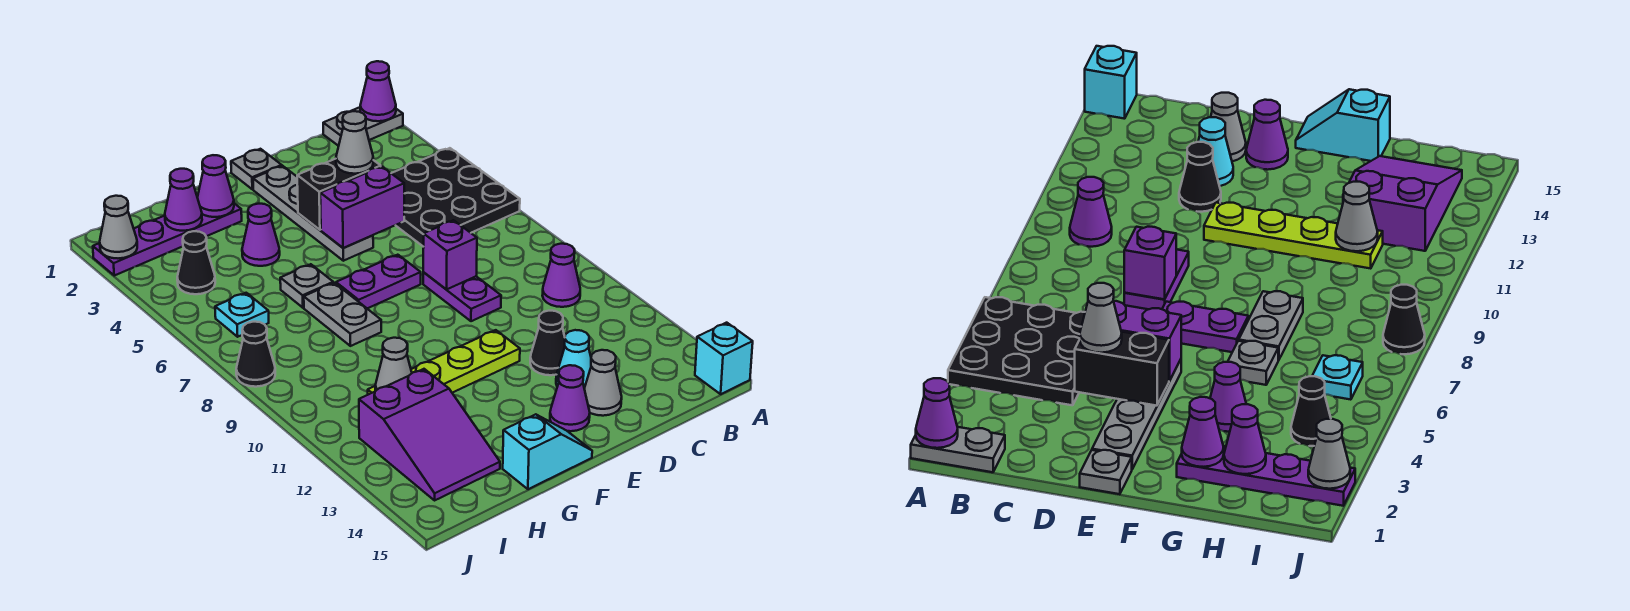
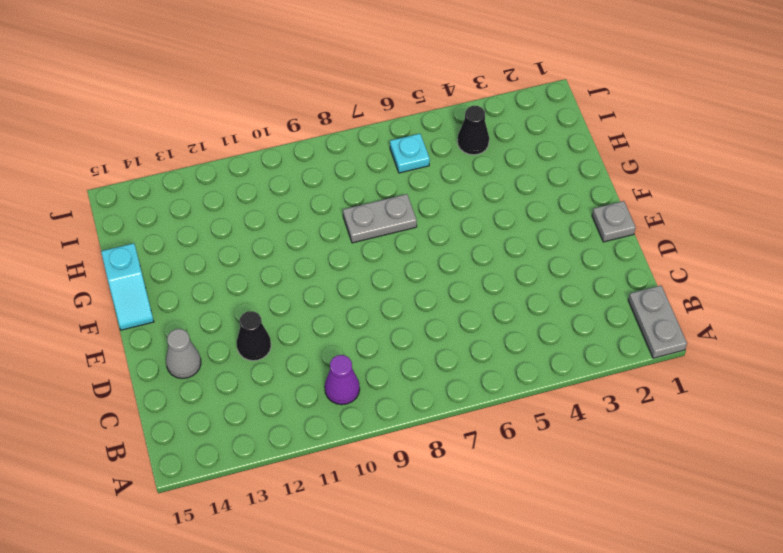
none -> black plate A4:C6 level 1
none -> cyan brick A15 level 1
none -> purple plate D8:D9 level 1
none -> cyan cone D13 level 1

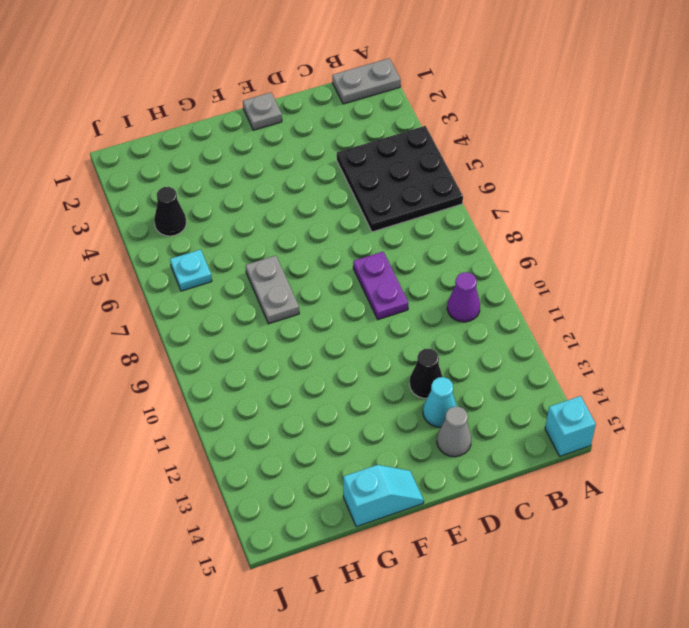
none -> grey plate E2:E5 level 1
none -> purple plate E7:F7 level 1
none -> lime plate E11:H11 level 1
none -> purple cone E14 level 1

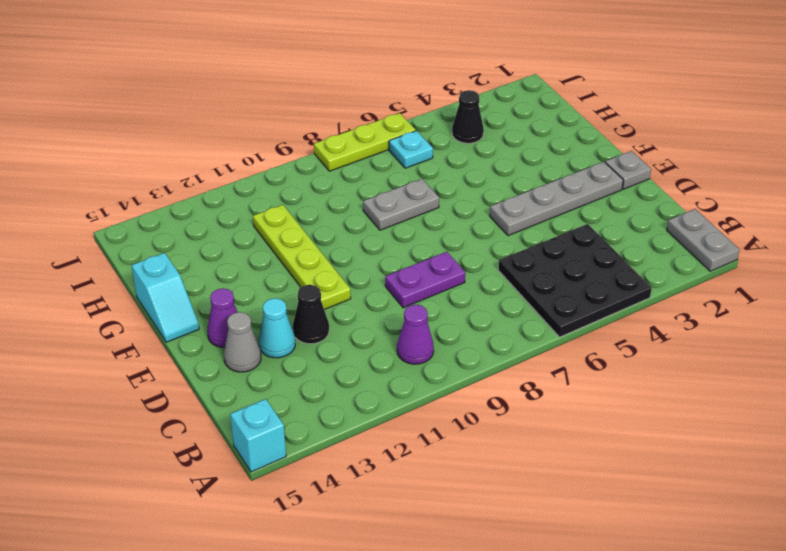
lime plate J6:J8 level 1 -> black cone J8 level 1
none -> purple plate E7:F7 level 1
none -> purple plate G2:J2 level 1
none -> purple cone G4 level 1
none -> grey plate G6 level 1

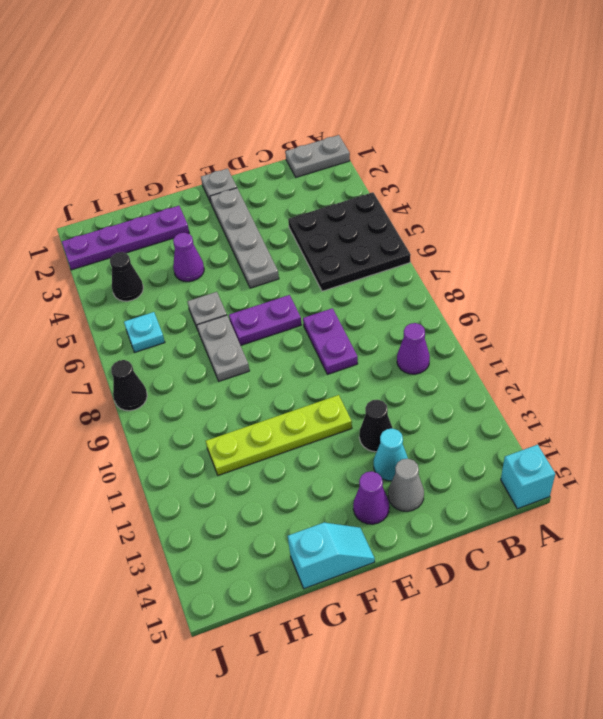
none -> purple slope H12:I14 level 1 top 12
none -> purple cone A1 level 2
none -> black brick D4:E4 level 2
none -> purple brick D5:E5 level 2

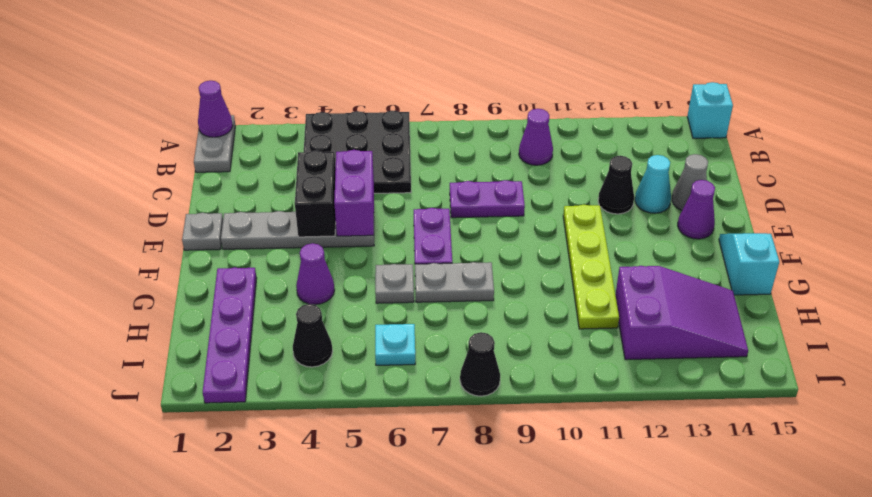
none -> purple brick D8 level 2
none -> purple cone G2 level 2
none -> purple cone H2 level 2
none -> grey cone H11 level 2

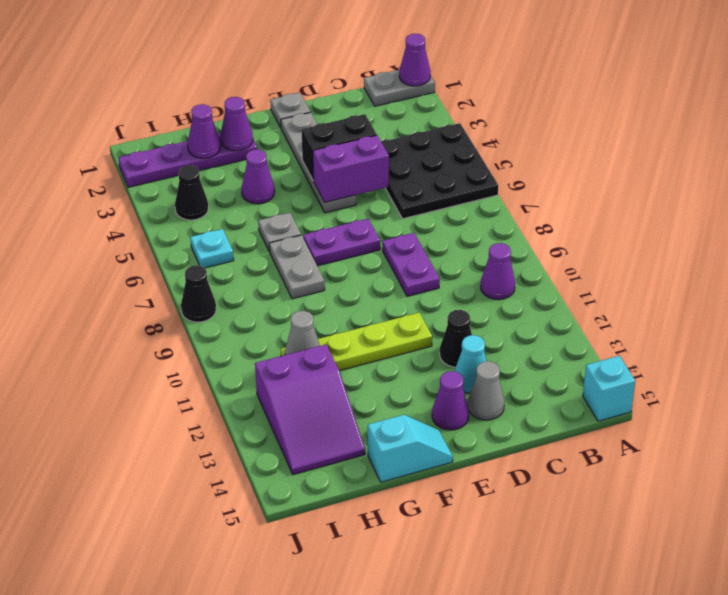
none -> purple brick D8 level 2
none -> grey cone J2 level 2
none -> grey cone D4 level 3

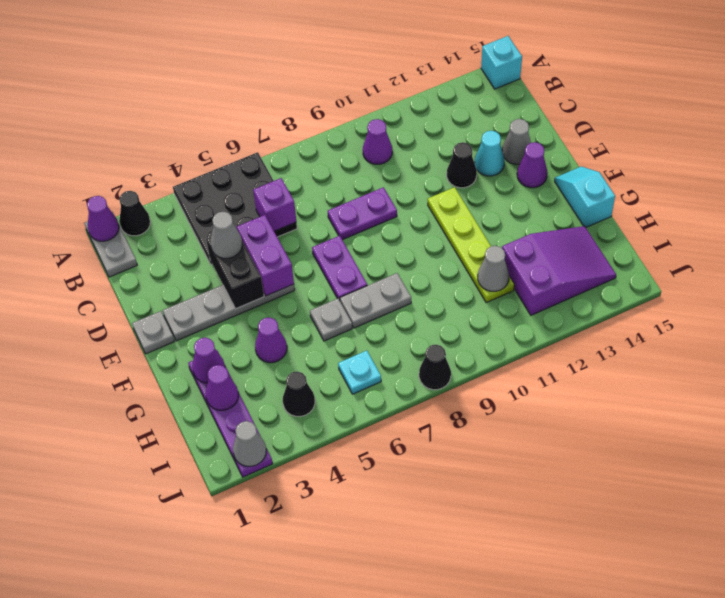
black cone A2 level 1 -> none
purple brick C6 level 2 -> purple brick D8 level 2

